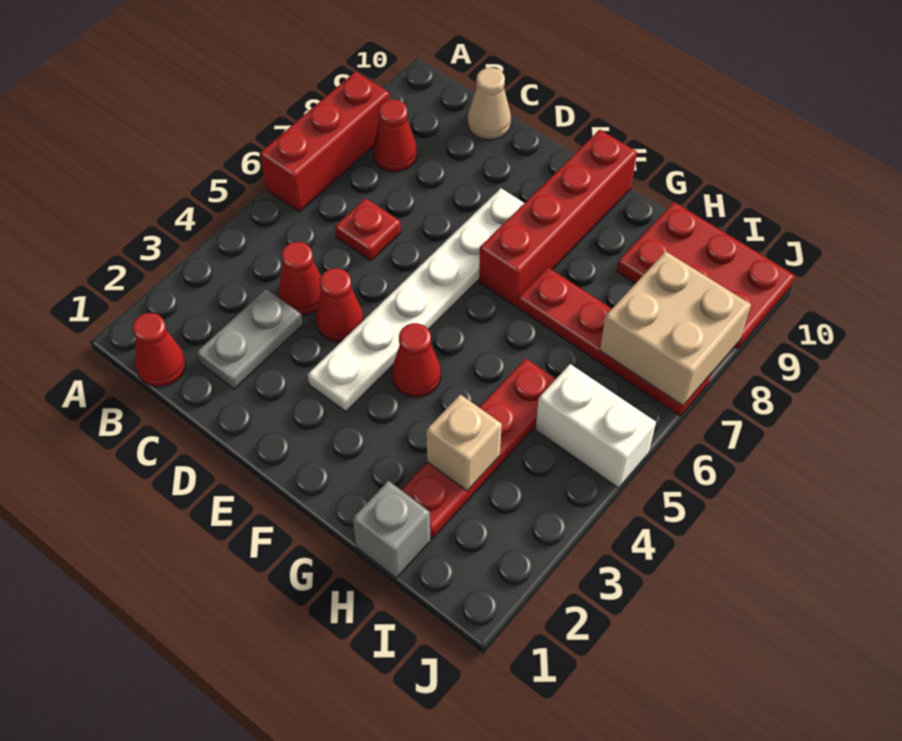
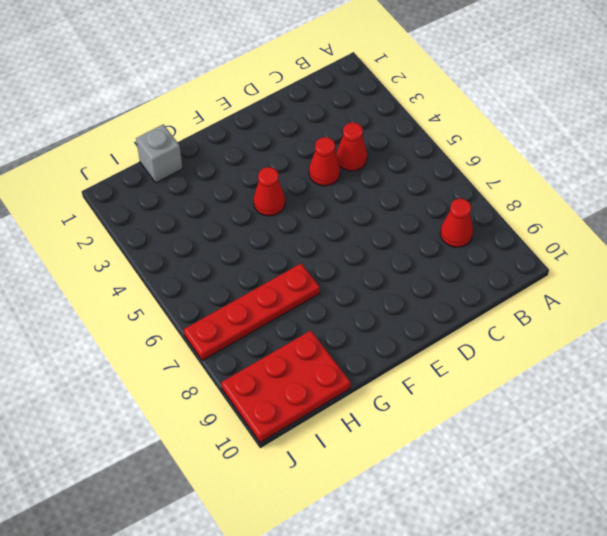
none -> red brick A6:A8 level 1
none -> red cone B1 level 1
none -> grey plate C2:C3 level 1

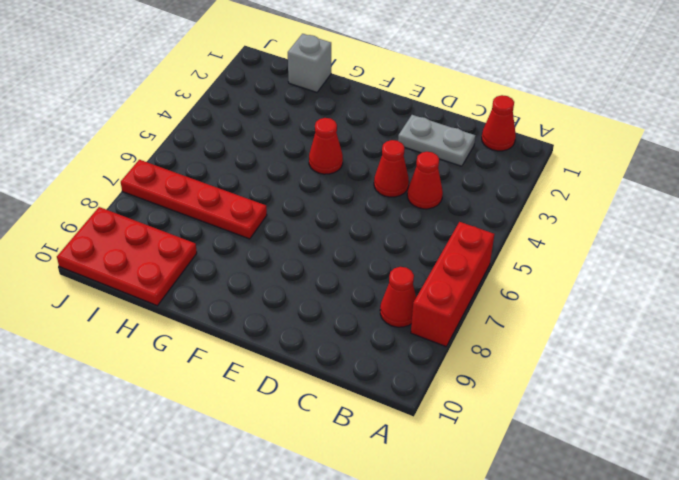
grey plate C2:D2 level 1 -> grey plate C2:C3 level 1
none -> red plate C6 level 1
none -> tan cone C10 level 1
none -> white plate E3:E8 level 1

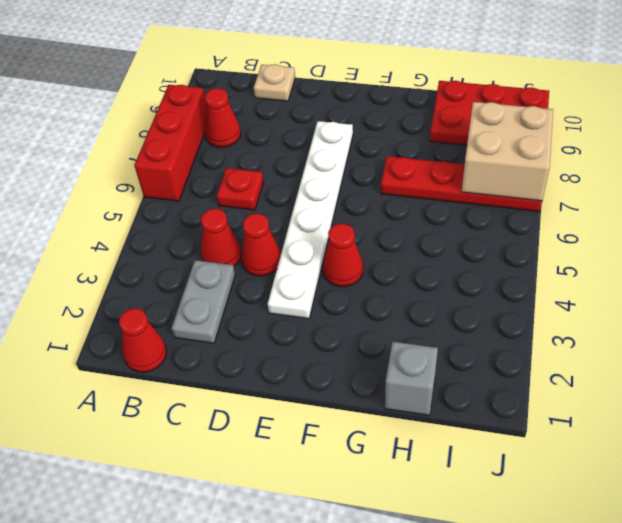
tan plate C10 level 1 -> tan cone C10 level 1
none -> red brick F7:F10 level 1
none -> red plate H2:H5 level 1
none -> white brick I5:J5 level 1

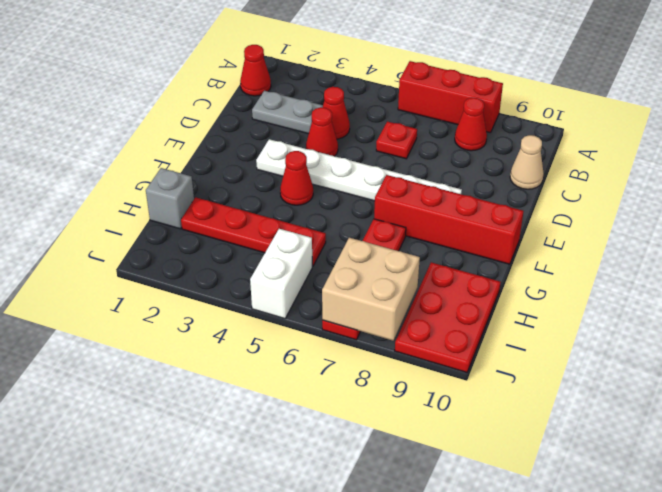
none -> tan brick H3 level 2

